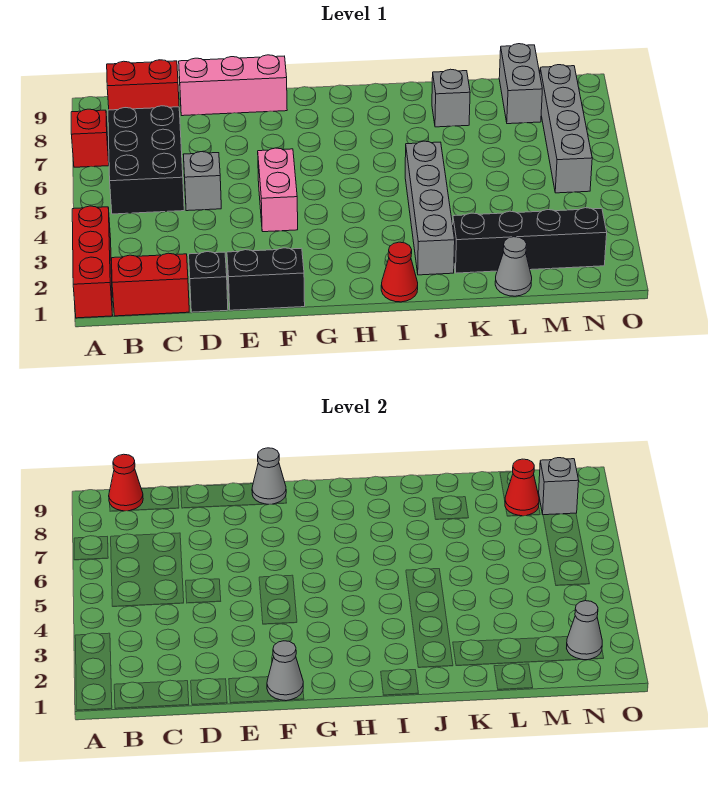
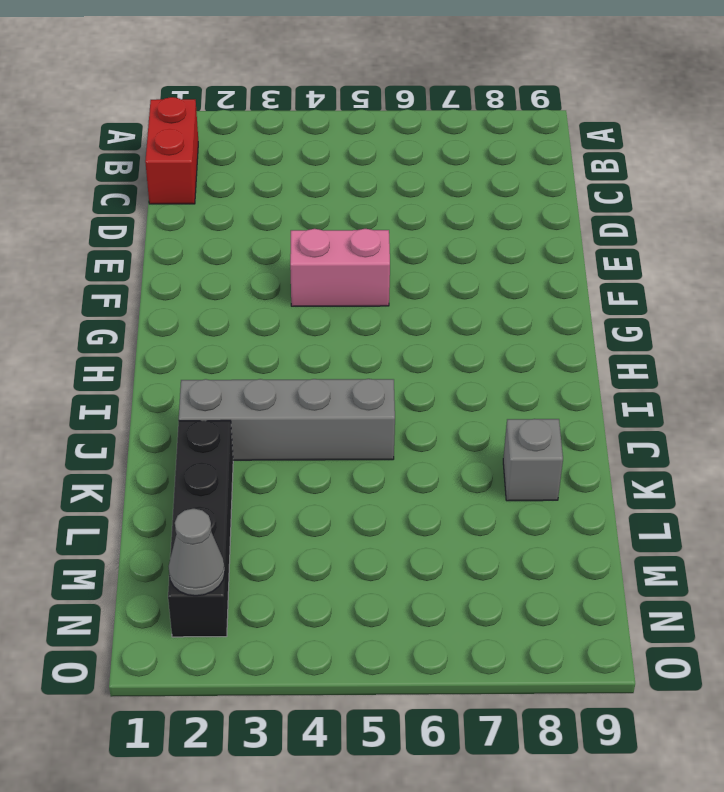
none -> red brick A1:A3 level 1
none -> red brick A7 level 1
none -> black brick B5:C7 level 1

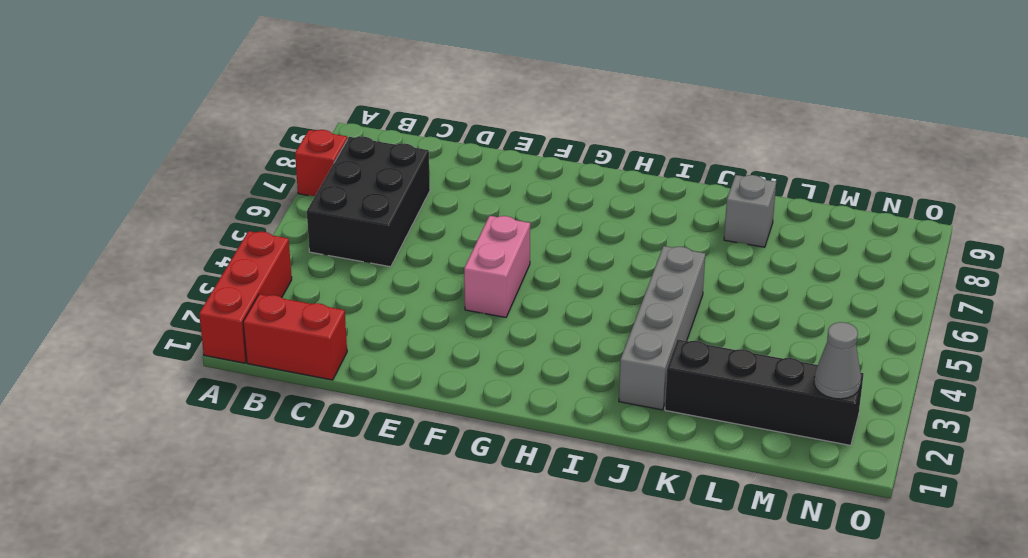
none -> red brick B9:C9 level 1
none -> black brick D1 level 1
none -> grey brick D5 level 1

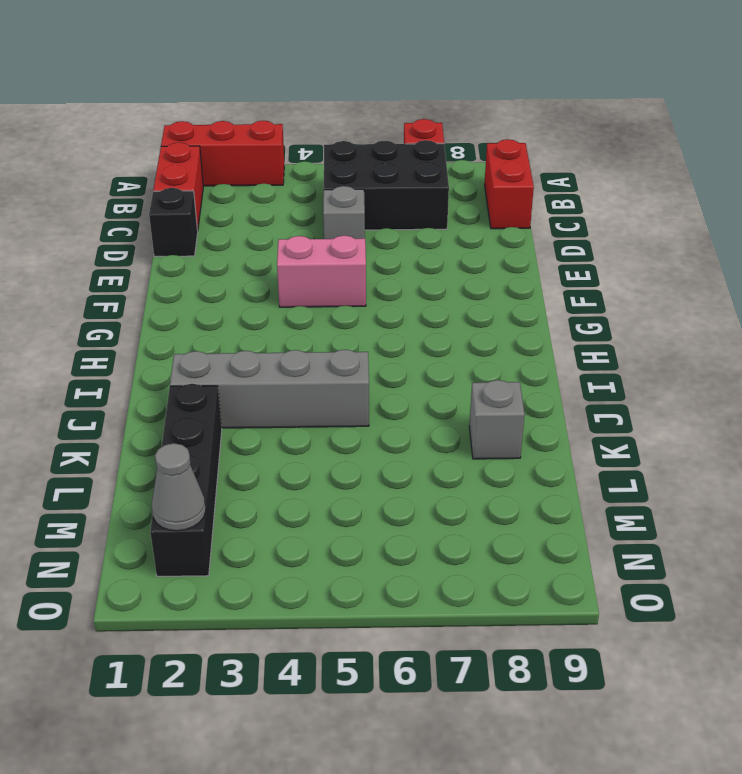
none -> pink brick D9:F9 level 1
none -> black brick E1:F1 level 1
none -> red cone I1 level 1

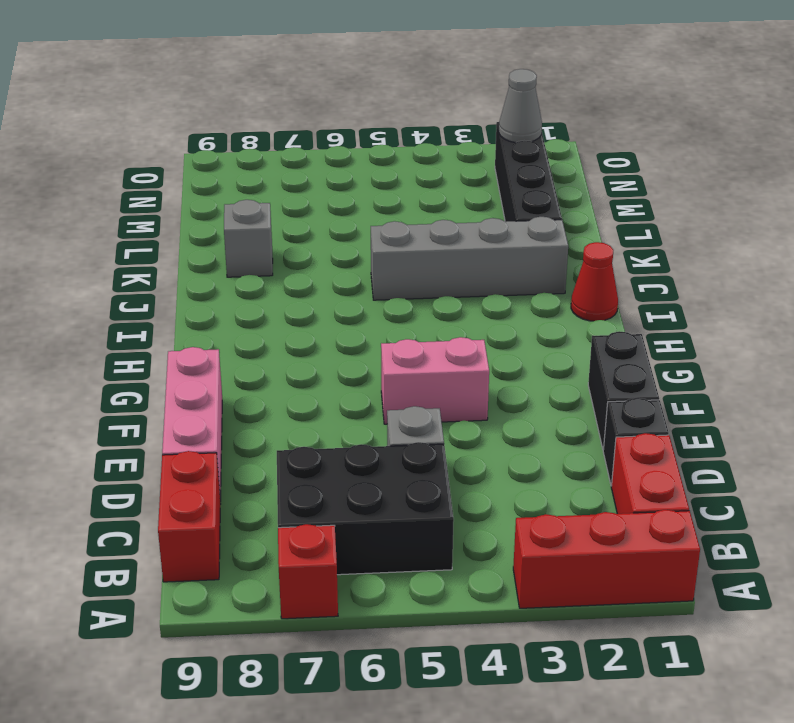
none -> grey cone L1 level 1
none -> grey brick M8:M9 level 1
none -> grey brick N5:N8 level 1

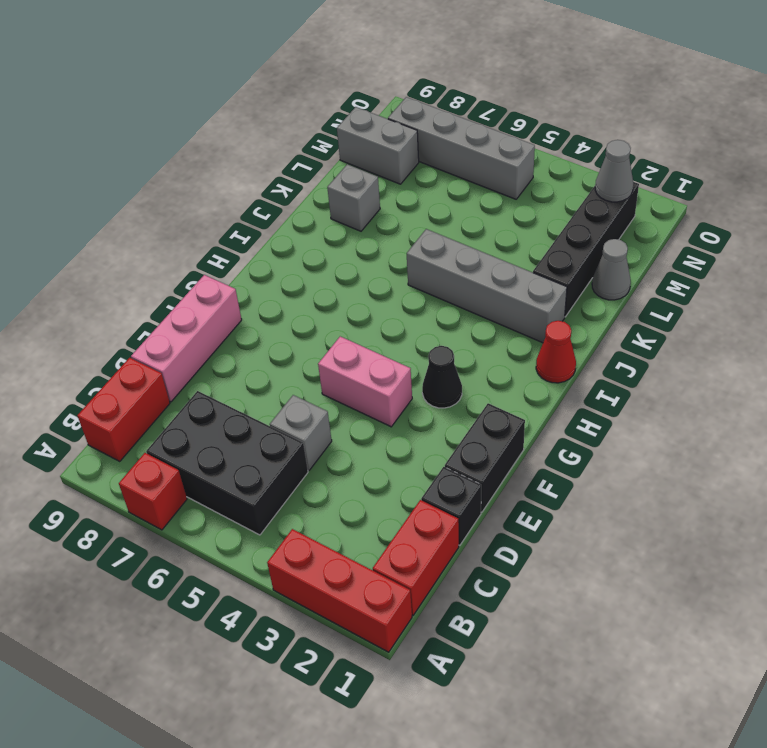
black cone G3 level 1 -> none
none -> red cone B9 level 2
none -> grey cone F1 level 2
none -> grey cone F9 level 2

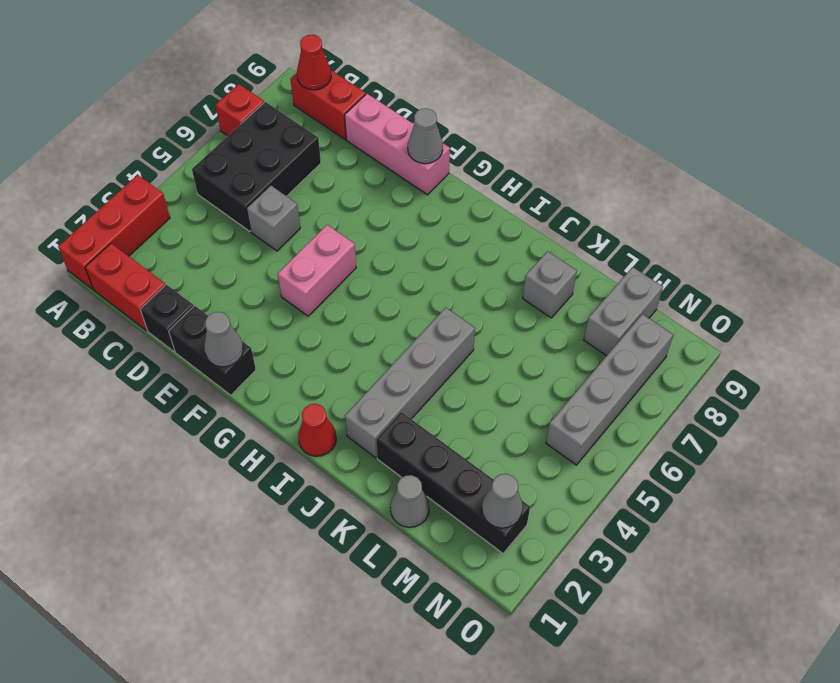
none -> red cone M8 level 2
none -> grey brick N8 level 2

